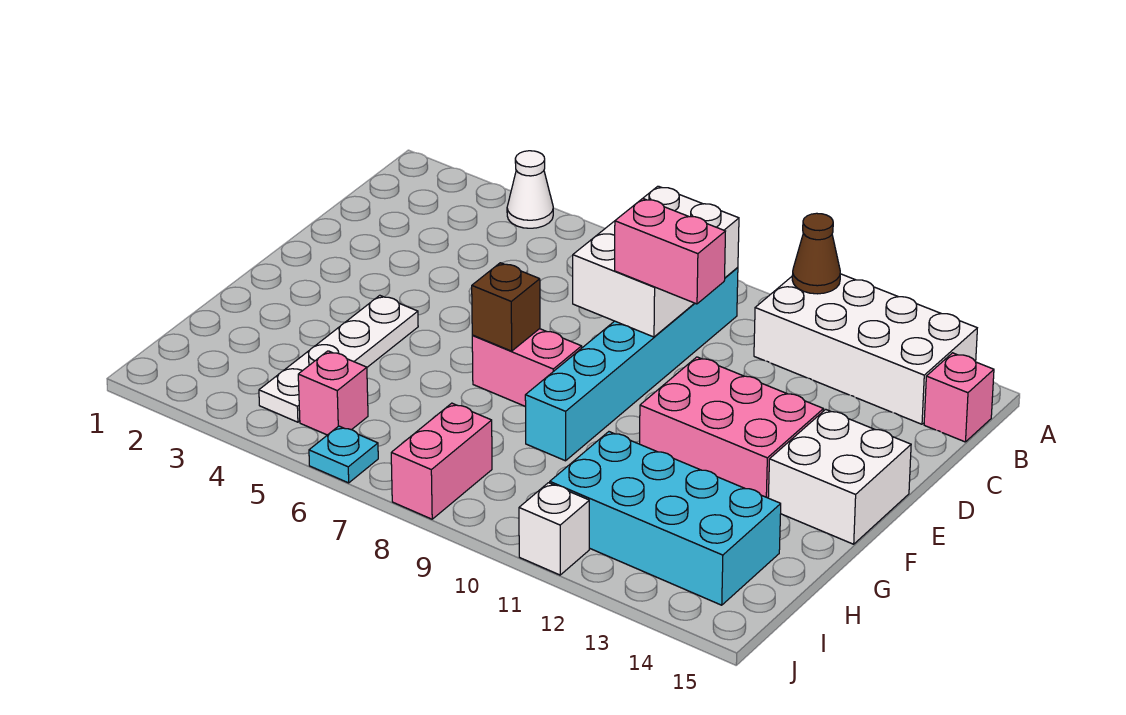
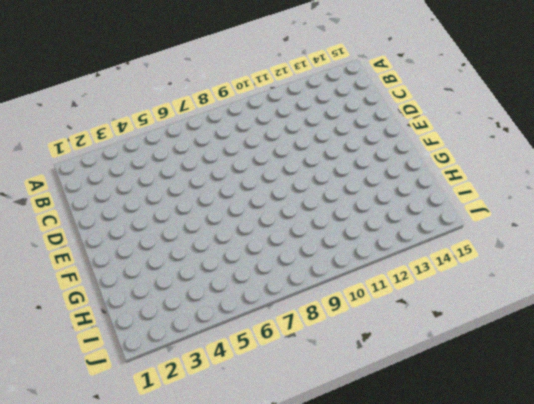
none -> white cone A4 level 1
none -> white brick A11:B14 level 1
none -> cyan brick B9:G9 level 1

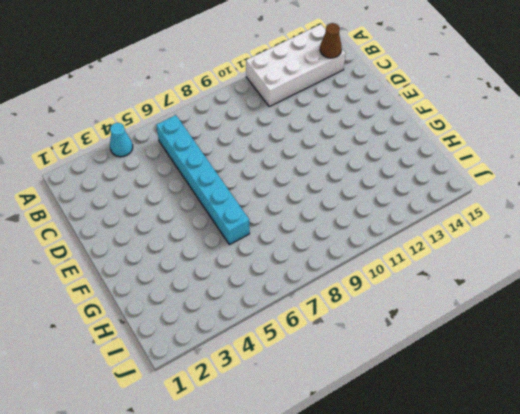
cyan cone A4 level 1 -> white cone A4 level 1
cyan brick B6:G6 level 1 -> cyan brick B9:G9 level 1
brown cone B14 level 2 -> brown cone A11 level 2
none -> pink brick B15 level 1
none -> pink brick E11:F13 level 1
none -> white brick E14:F15 level 1

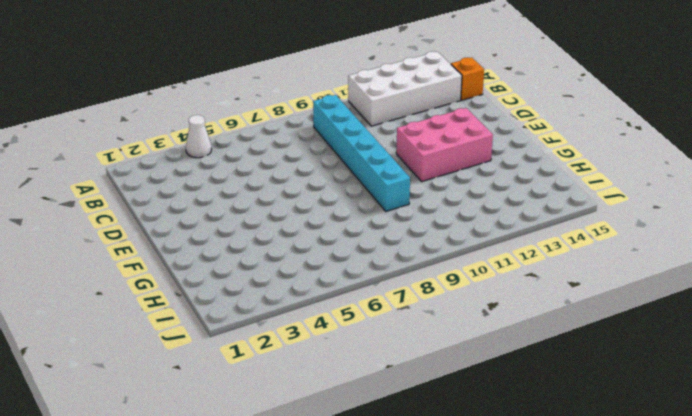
orange brick B15 level 1 -> pink brick B15 level 1
none -> white brick E14:F15 level 1
none -> white plate F4:I4 level 1
none -> pink brick F7:F8 level 1

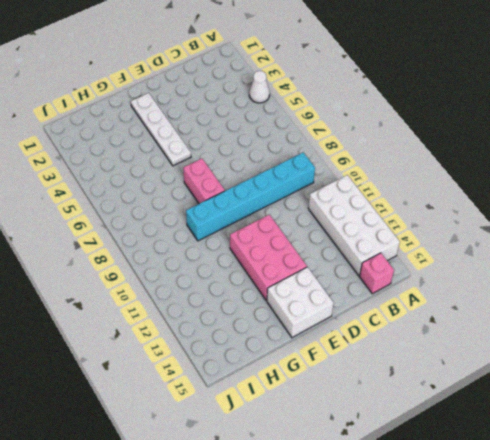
white plate F2:F5 level 1 -> white plate F4:I4 level 1
none -> cyan brick H11:I14 level 1
none -> pink brick I5 level 1
none -> pink brick I8:J8 level 1

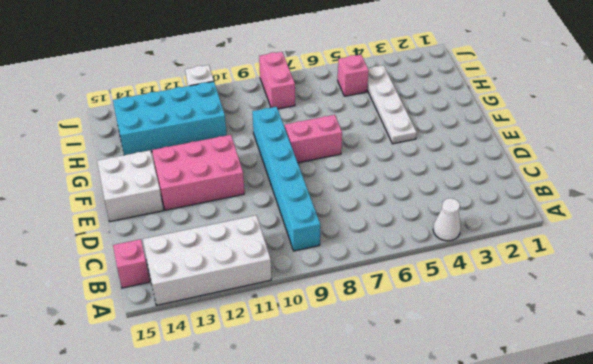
none -> cyan plate J6 level 1
none -> brown cone A11 level 2
none -> white brick B8:D9 level 2

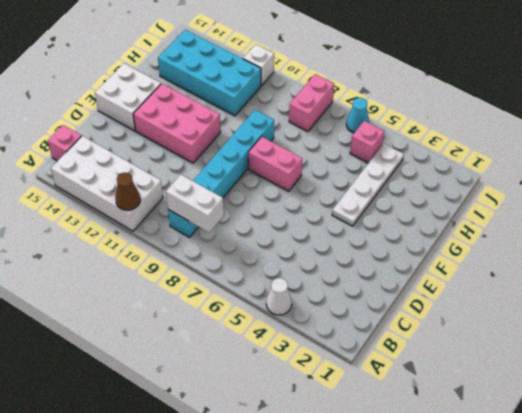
white brick B8:B9 level 2 -> white brick B8:D9 level 2
cyan cone J6 level 1 -> cyan plate J6 level 1
none -> brown brick F7 level 2
none -> pink brick D9:D10 level 3

